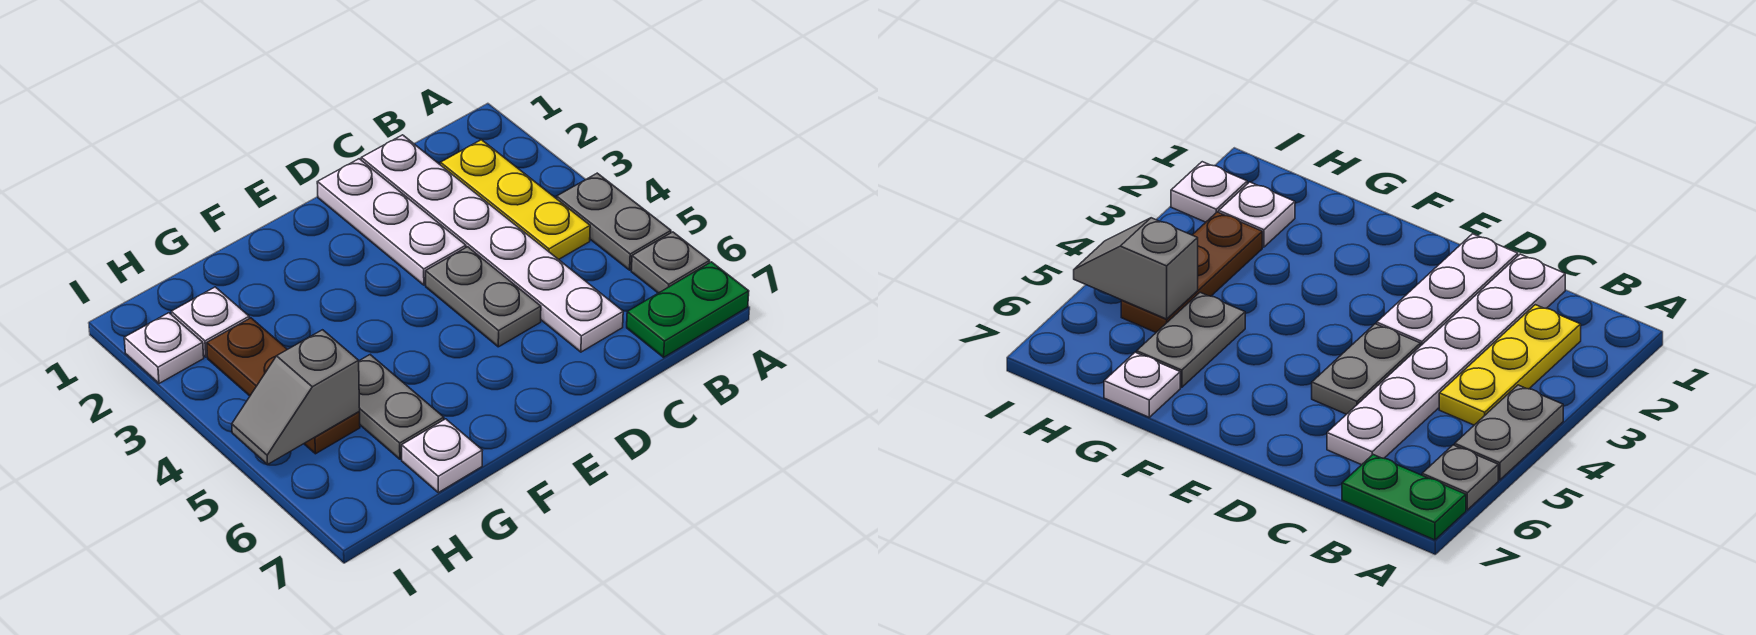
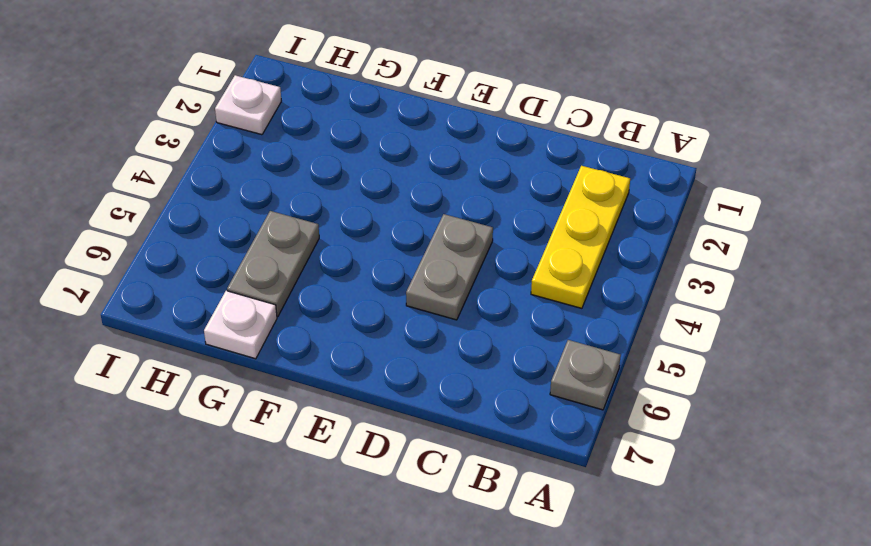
none -> grey plate A4:A5 level 1
none -> green plate A7:B7 level 1
none -> white plate C1:C6 level 1

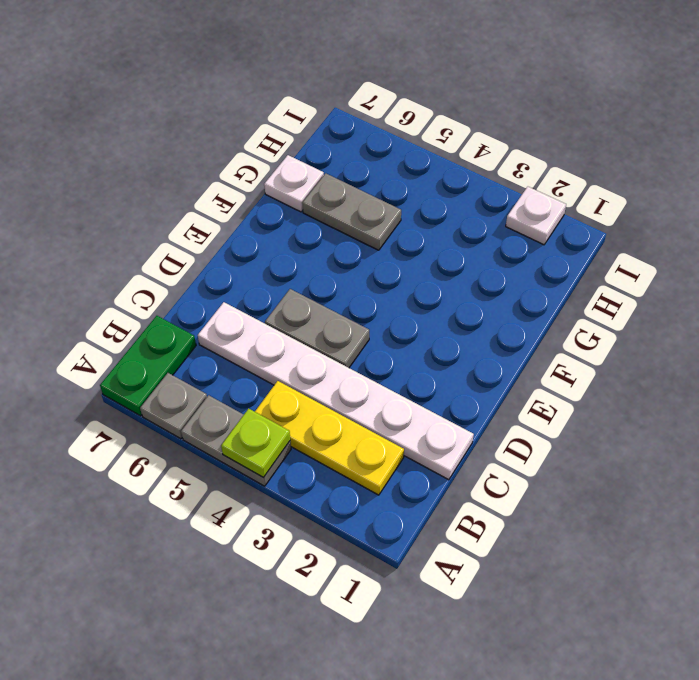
lime plate A4 level 2 -> none
none -> white plate D1:D3 level 1
none -> white plate H2 level 1
none -> brown plate H3:H5 level 1

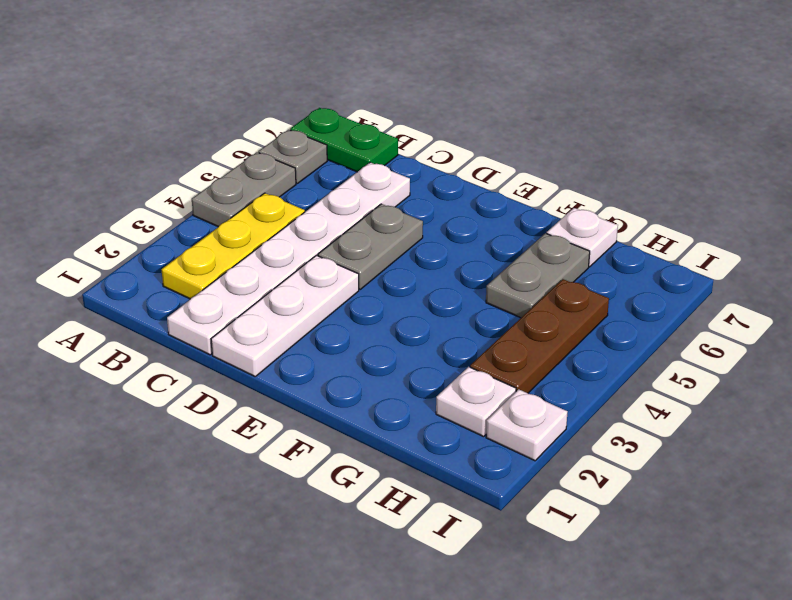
none -> grey slope H5:I5 level 2 top H

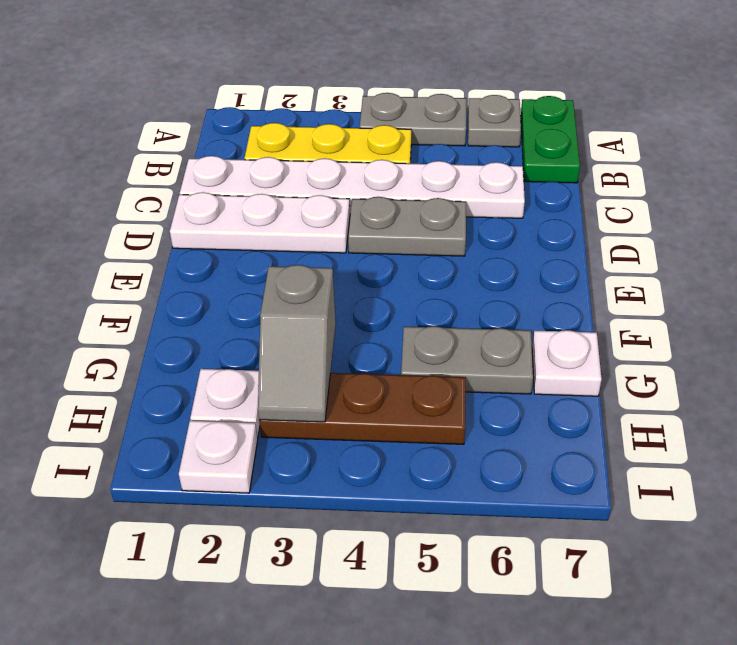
grey slope G3:H3 level 2 top G -> grey slope H5:I5 level 2 top H

